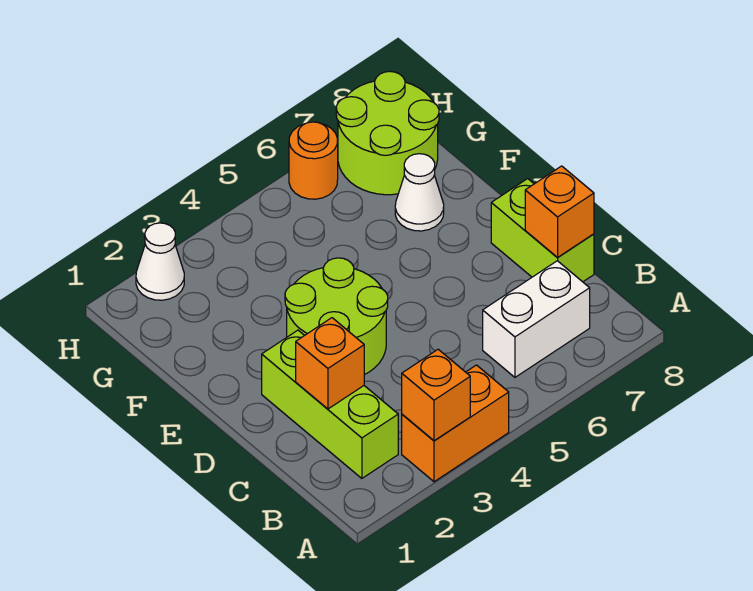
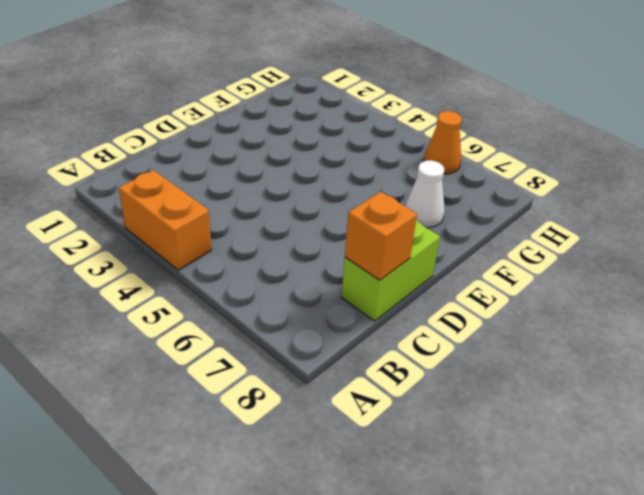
orange cone H6 level 1 -> orange round brick H6 level 1
none -> lime brick B2:D2 level 1
none -> white brick B6:B7 level 1
none -> lime round brick D3:E4 level 1

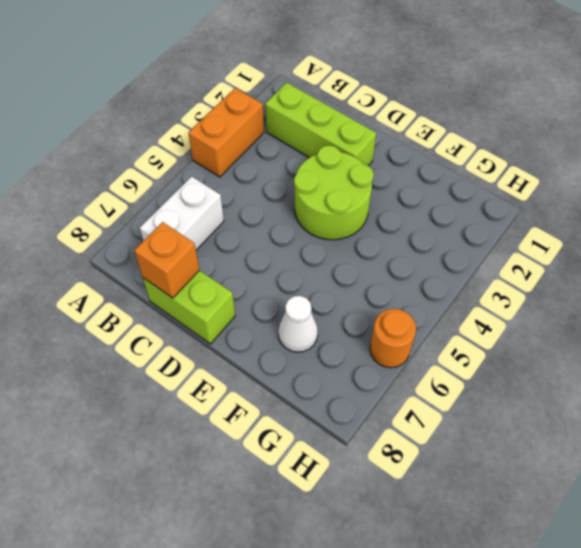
none -> lime round brick G7:H8 level 1
none -> white cone H2 level 1
none -> orange brick A3 level 2

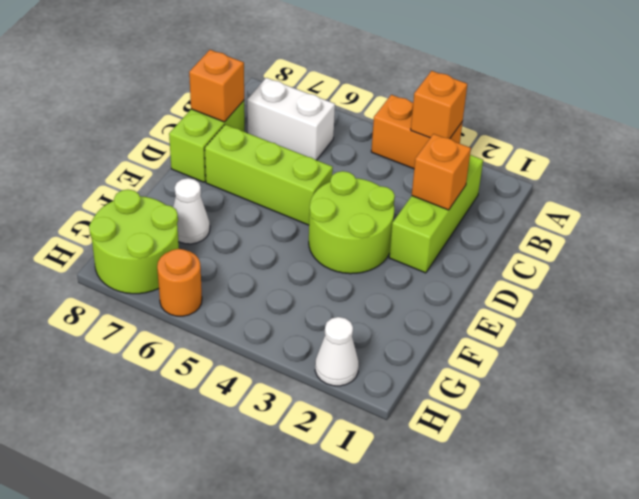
lime brick D5:D7 level 1 -> none

